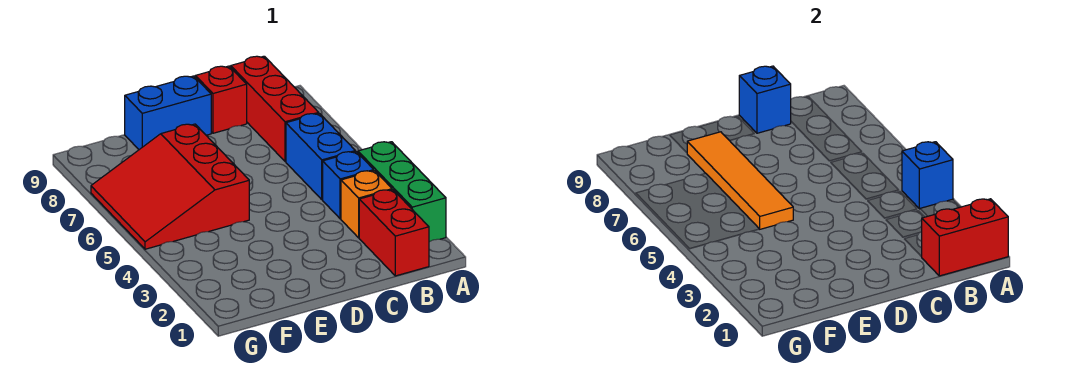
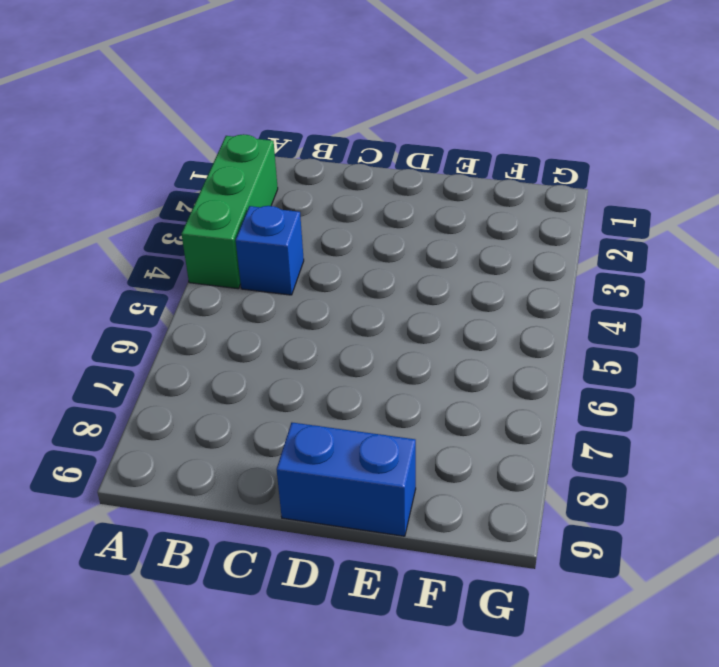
none -> red brick B1:B2 level 1
none -> orange brick B3 level 1
none -> blue brick B5:B6 level 1

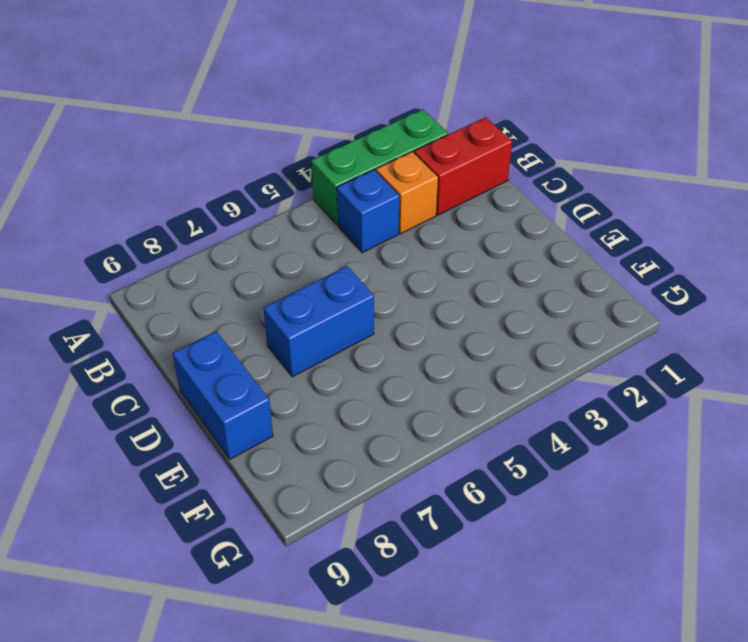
blue brick D6:D7 level 1 -> blue brick B5:B6 level 1
none -> red brick B7:B9 level 1
none -> red brick C9 level 1
none -> red slope E5:G7 level 1 top E

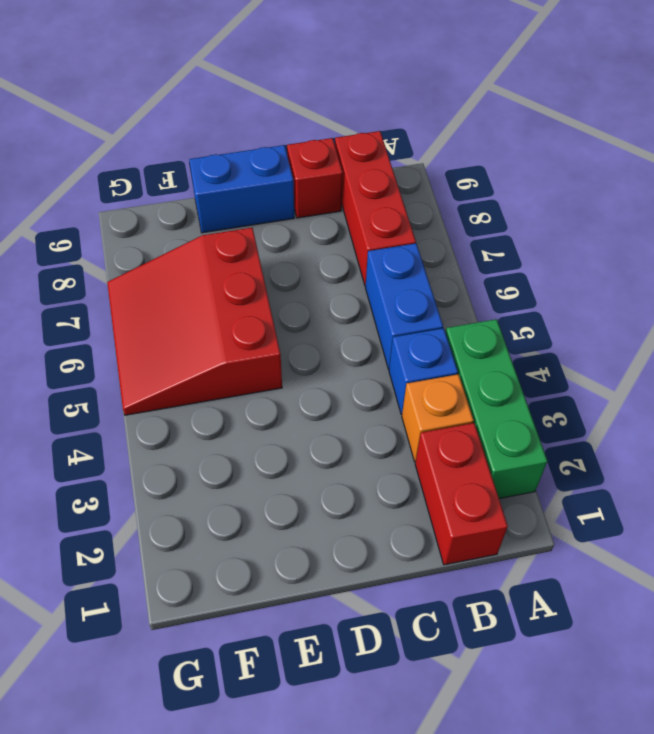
none -> red brick A1:B1 level 2
none -> blue brick A4 level 2
none -> blue brick C9 level 2

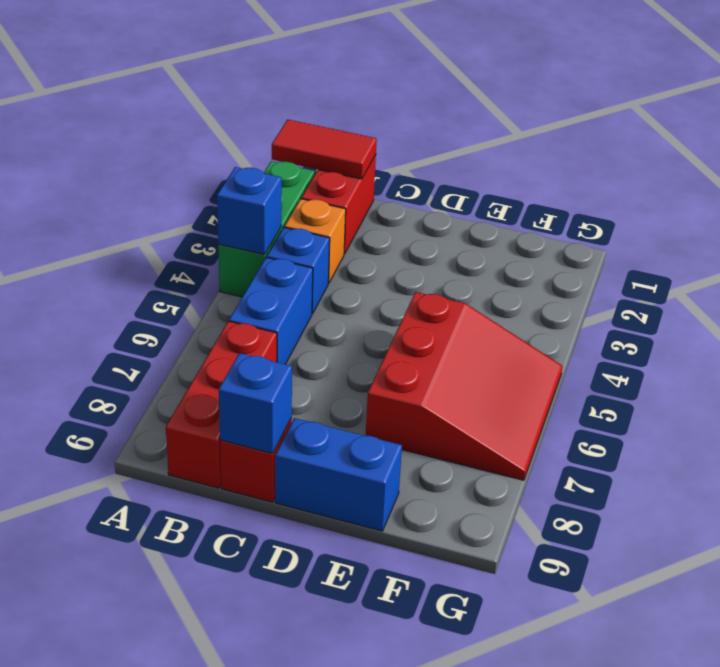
red tile A1:B1 level 2 -> red brick A1:B1 level 2
none -> orange tile E5:E8 level 2

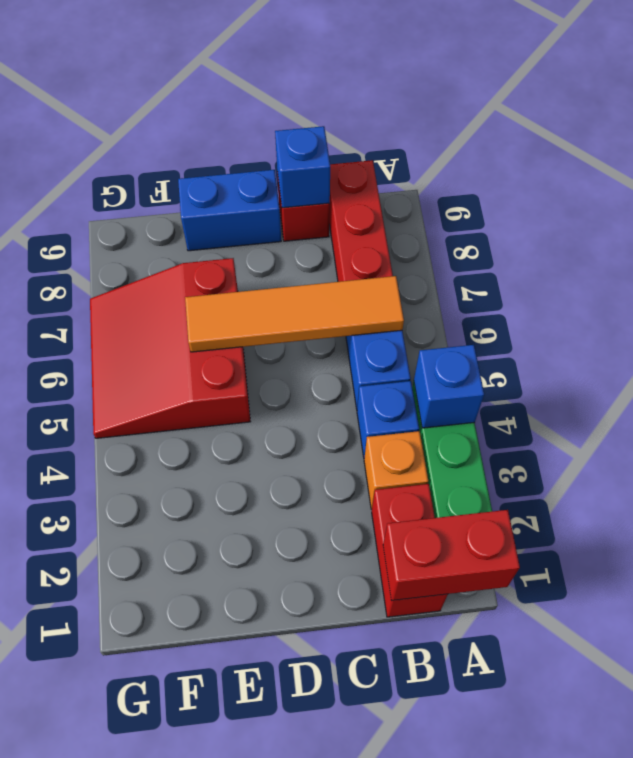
orange tile B6:E6 level 2 -> orange tile E5:E8 level 2

